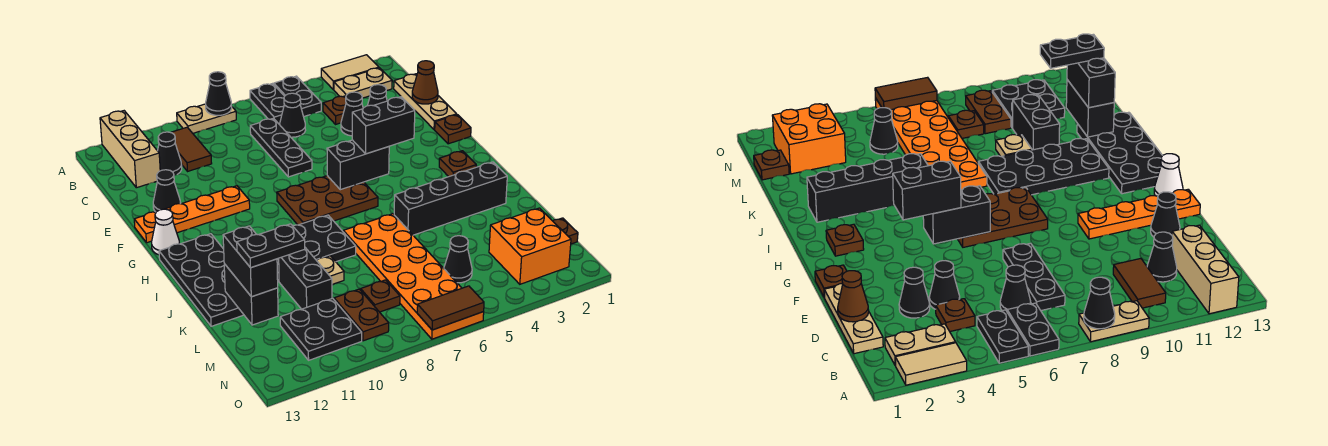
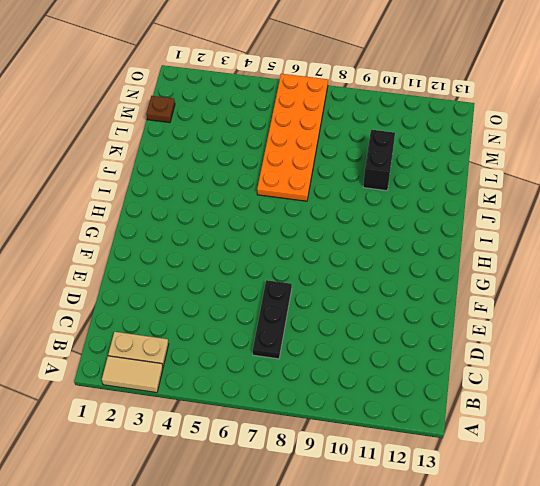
none -> black plate A5:B5 level 1
none -> black plate A6:B6 level 1
none -> tan plate A8:A9 level 1
none -> tan brick A12:C12 level 1

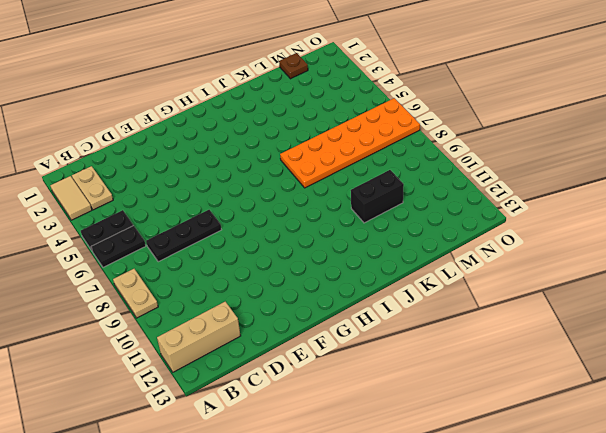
none -> brown tile B10:C10 level 1
none -> tan plate C1:E1 level 1
none -> brown plate C4 level 1
none -> black cone C6 level 1

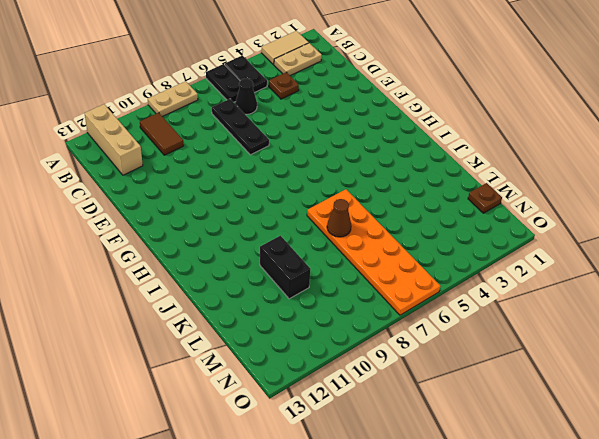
brown cone K7 level 2 -> brown cone D1 level 2
none -> tan plate C1:E1 level 1
none -> black cone C11 level 1
none -> black cone D3 level 1
none -> black cone D4 level 1

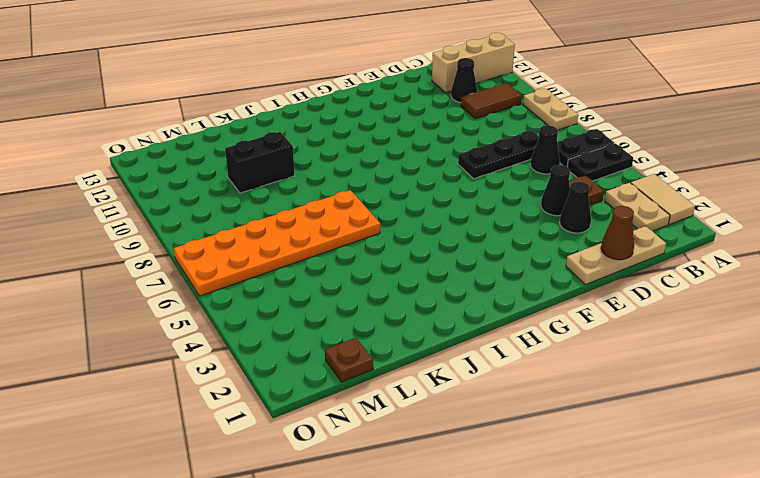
none -> black cone E12 level 1
none -> brown plate F1 level 1
none -> orange plate F10:F13 level 1
none -> brown plate G6:H8 level 1

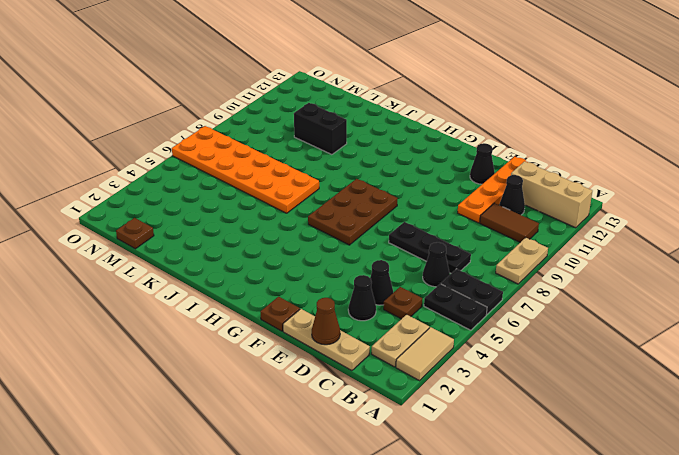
orange plate D10:D13 level 1 -> orange plate F10:F13 level 1
none -> white cone G13 level 1
none -> brown plate H2 level 1
none -> black plate H12:K13 level 1
none -> black plate I8:J11 level 1

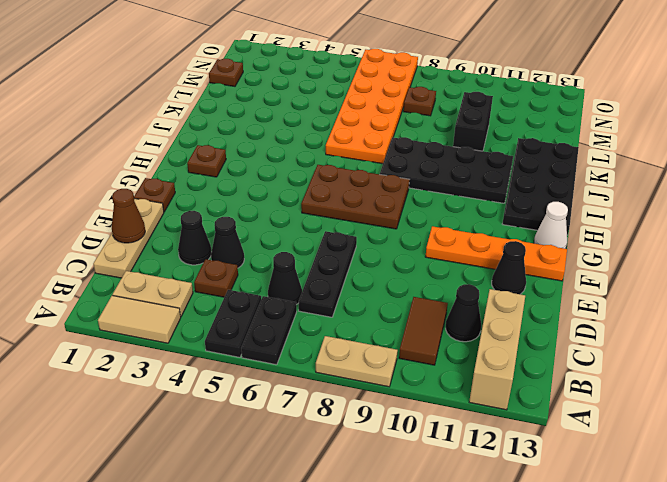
none -> black brick J2:J5 level 1
none -> tan plate K9 level 1
none -> orange brick M2:N3 level 1
none -> black cone M5 level 1

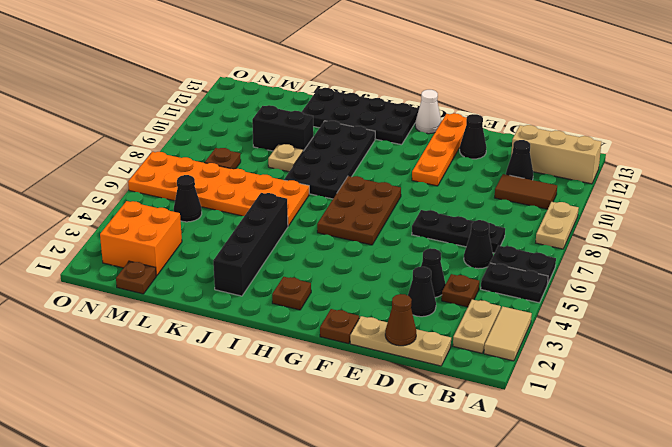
none -> brown plate M9:N9 level 1
none -> black plate M10:N11 level 1
none -> black cone A8 level 2
none -> black brick G5:G6 level 2

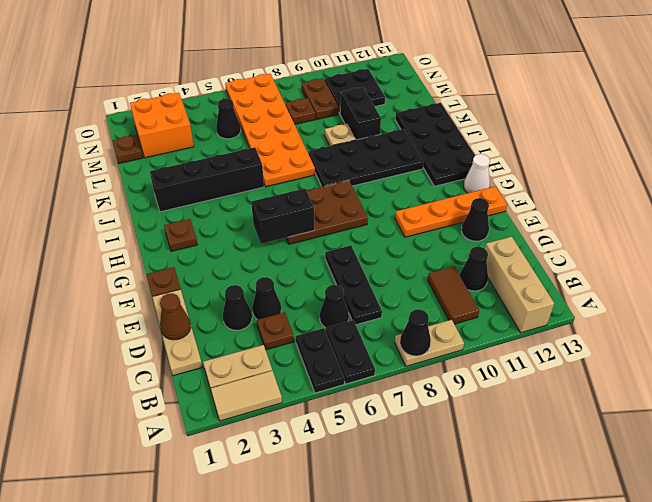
none -> black brick K12:L12 level 2
none -> brown tile O6:O7 level 2
none -> black brick G4:G5 level 3
none -> black brick K12:L12 level 3

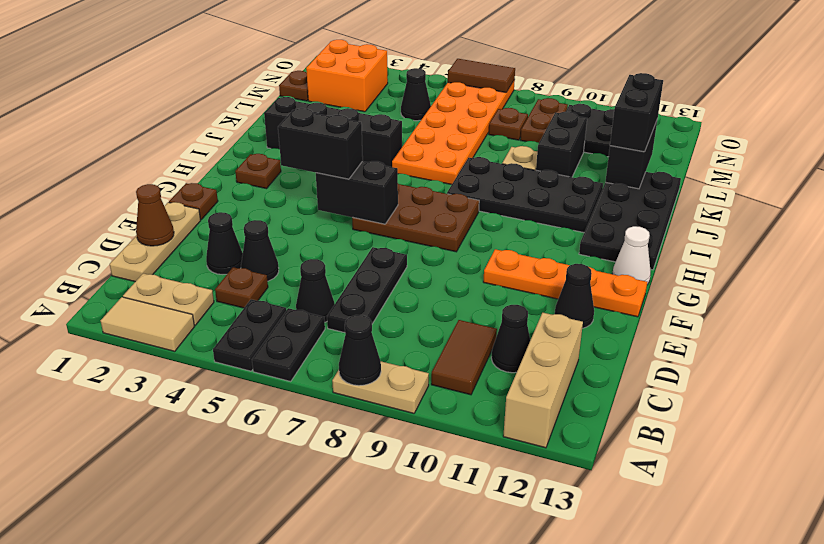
none -> black plate L11:L12 level 4

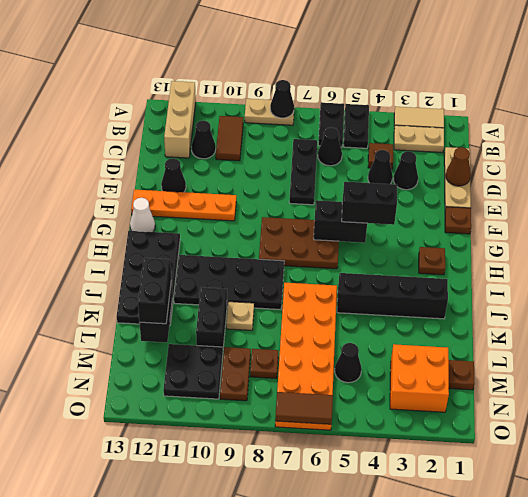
none -> black plate L11:L12 level 4

